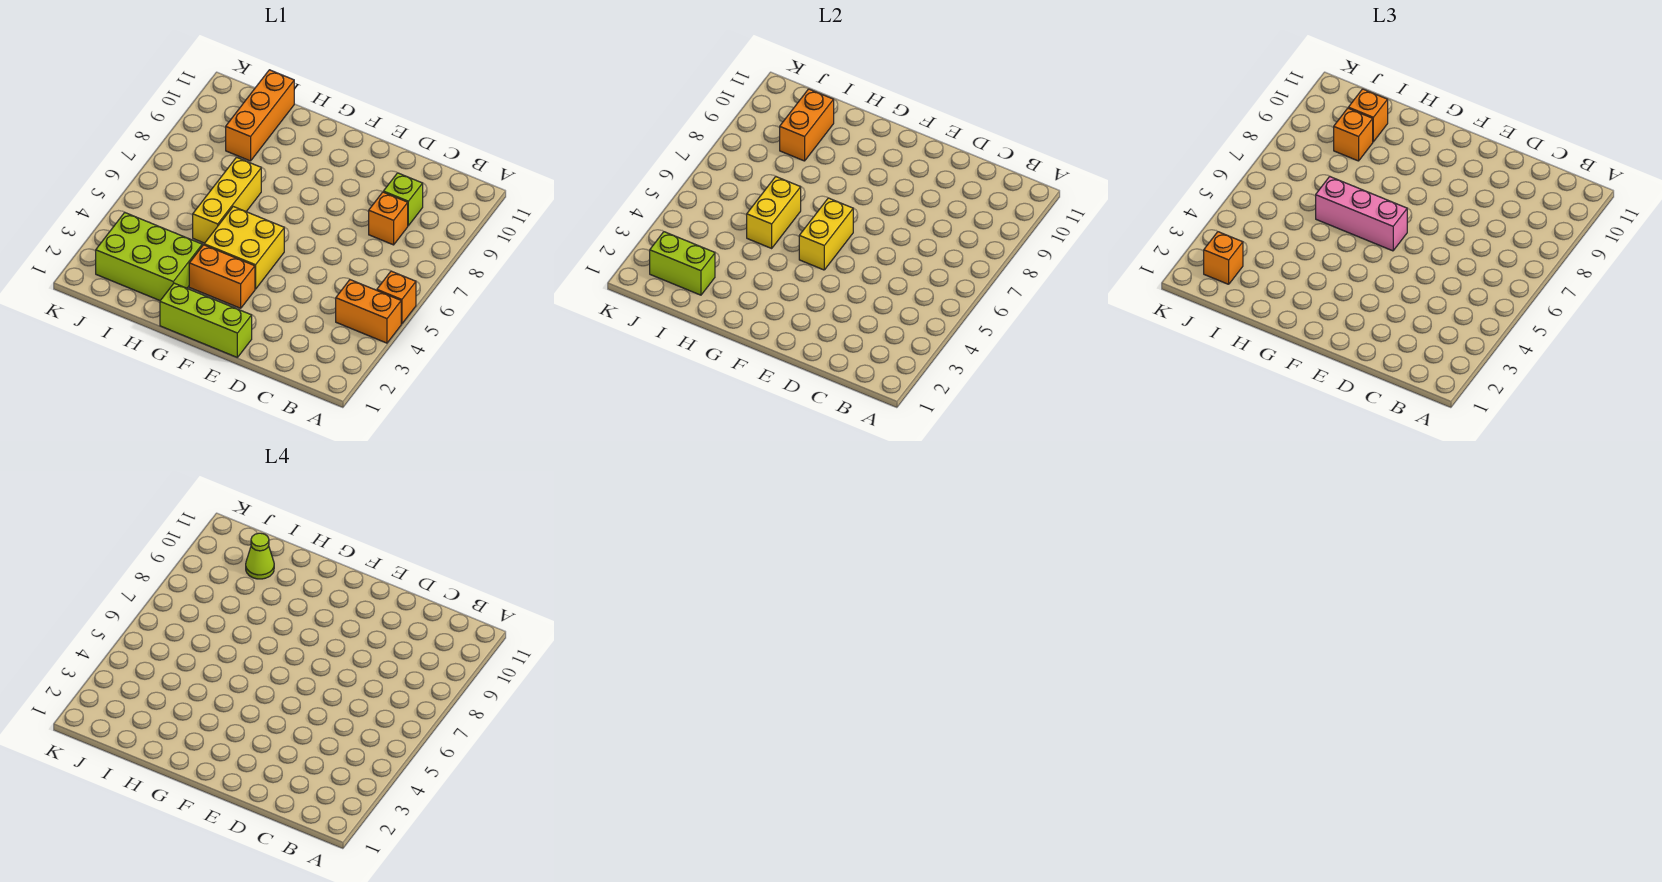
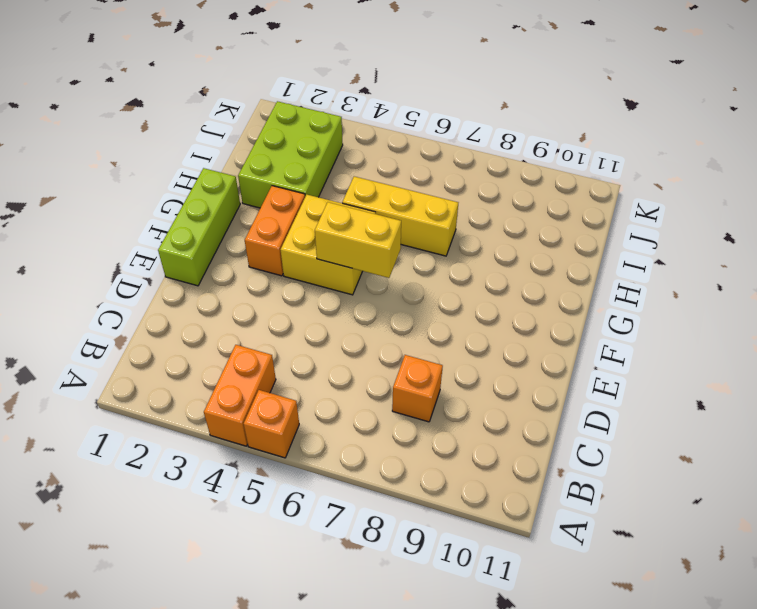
none -> lime brick C9 level 1
none -> orange brick I9:I11 level 1
none -> yellow brick H5:H6 level 2

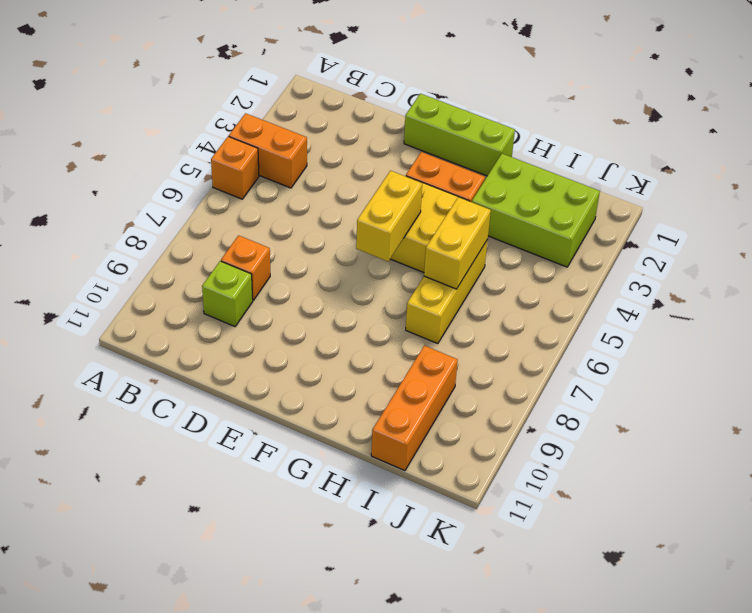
none -> lime brick I2:J2 level 2
none -> orange brick I9:I10 level 2
none -> pink brick F6:H6 level 3

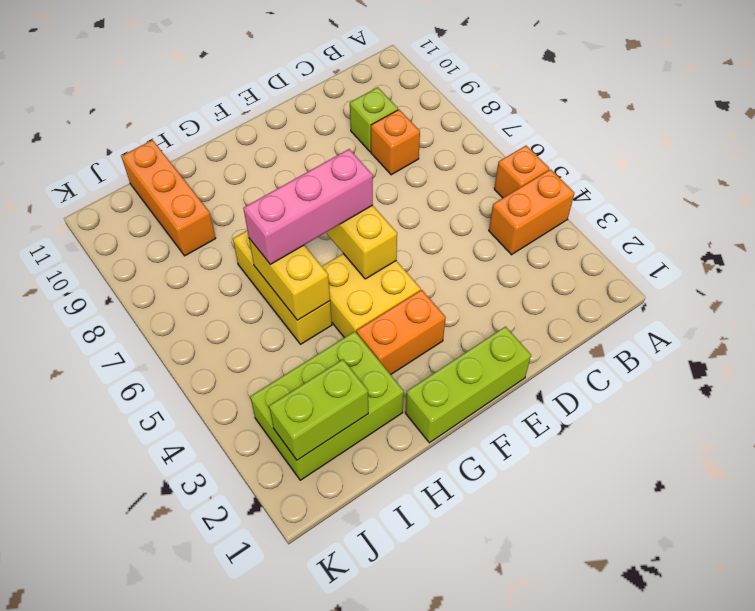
none -> orange brick I9:I10 level 2
none -> orange brick I9 level 3
none -> orange brick I10 level 3

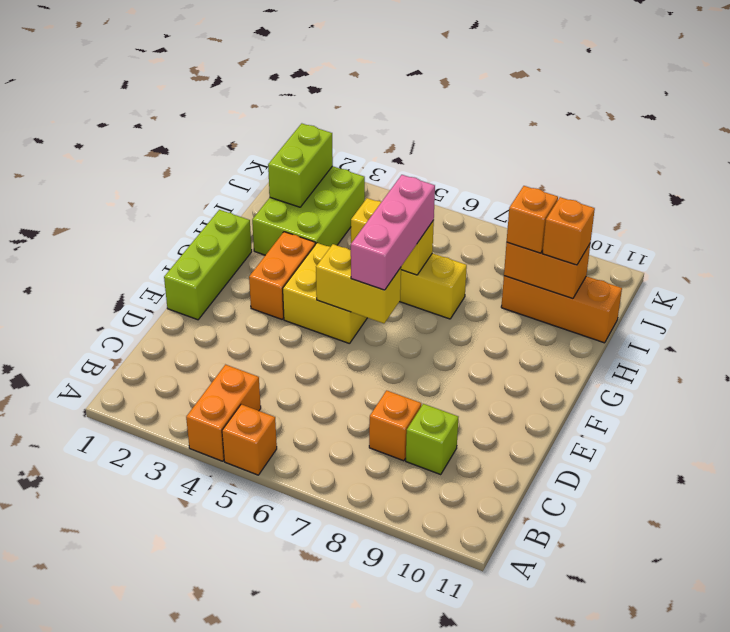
none -> orange brick J2 level 3
none -> lime cone I10 level 4

